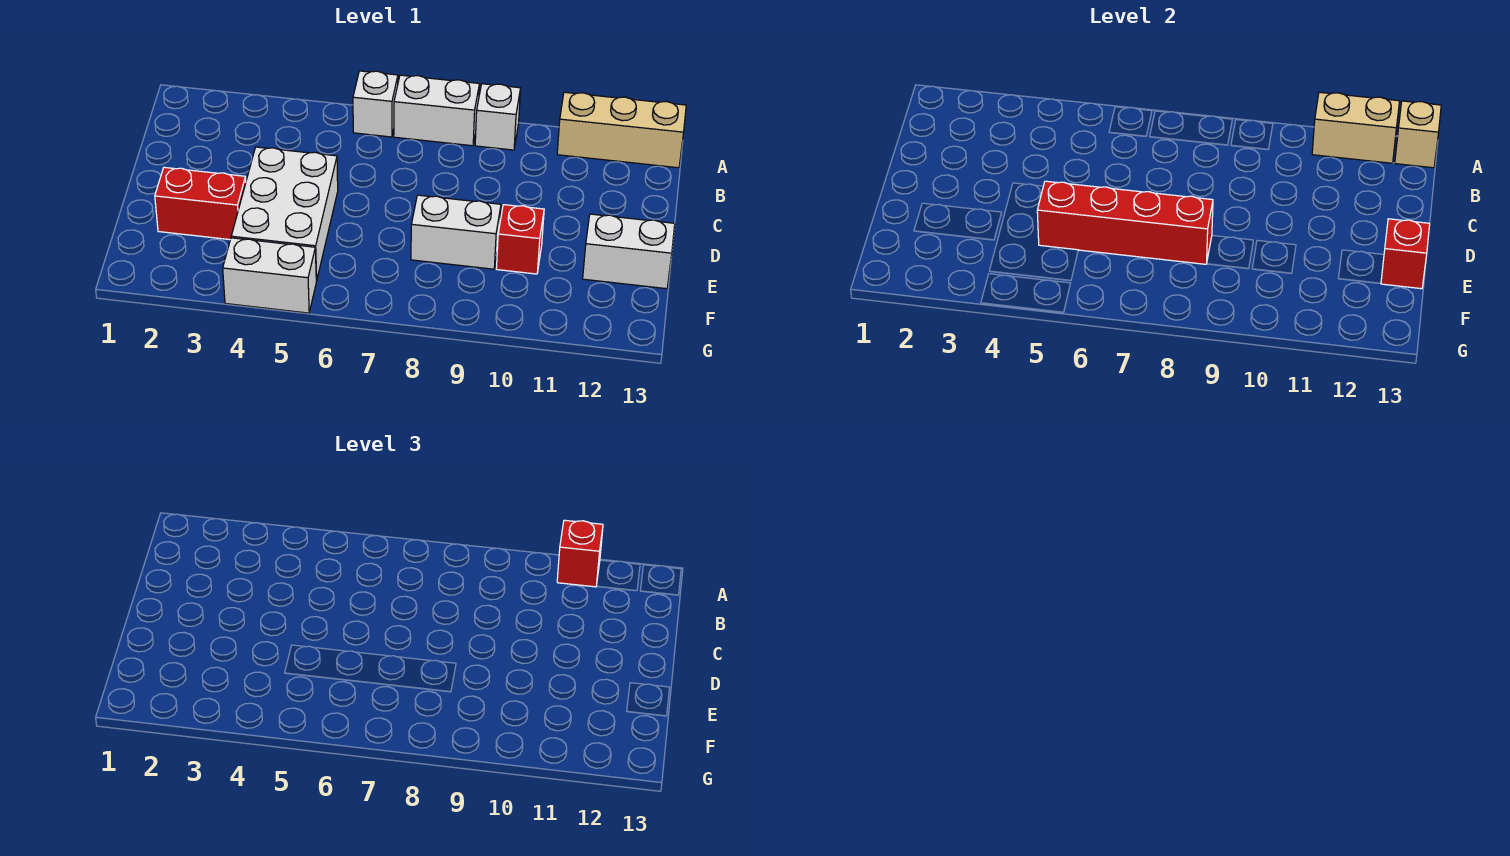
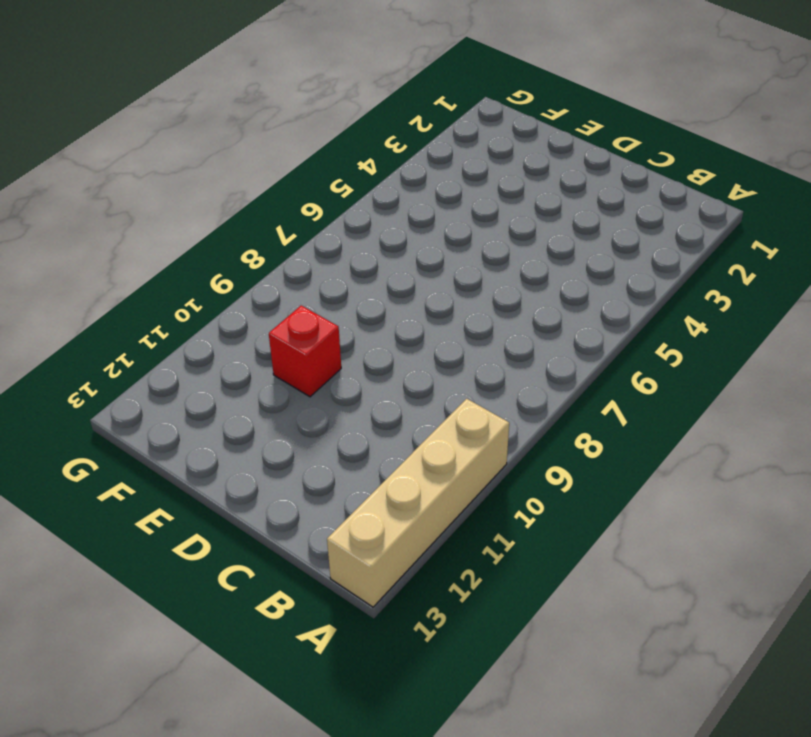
tan brick A10:A13 level 1 -> tan brick A11:A13 level 1
none -> white brick A6 level 1
none -> white brick A7:A8 level 1
none -> white brick A9 level 1

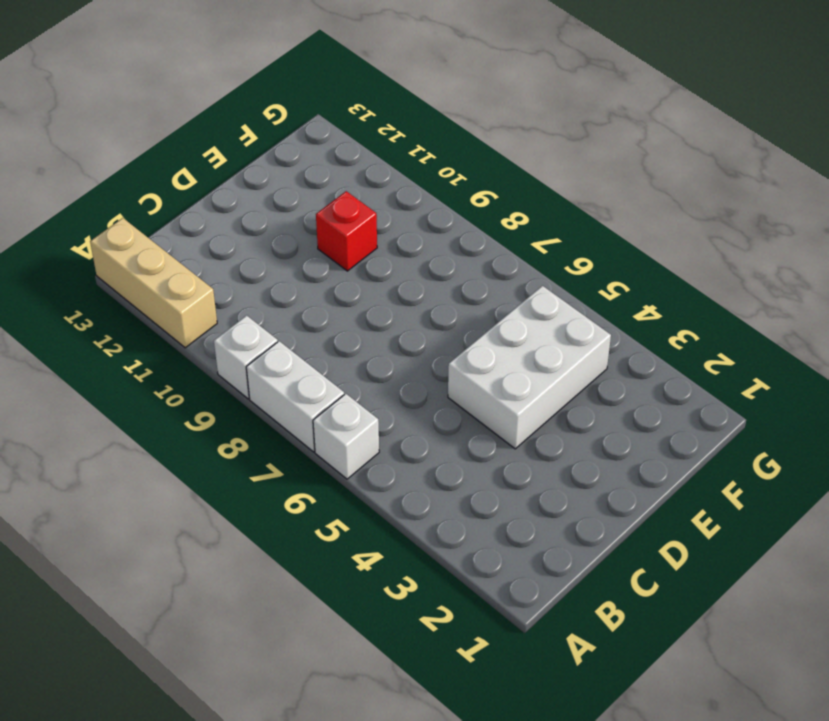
none -> red brick E2:E3 level 1
none -> white brick E8:E9 level 1
none -> white brick E12:E13 level 1

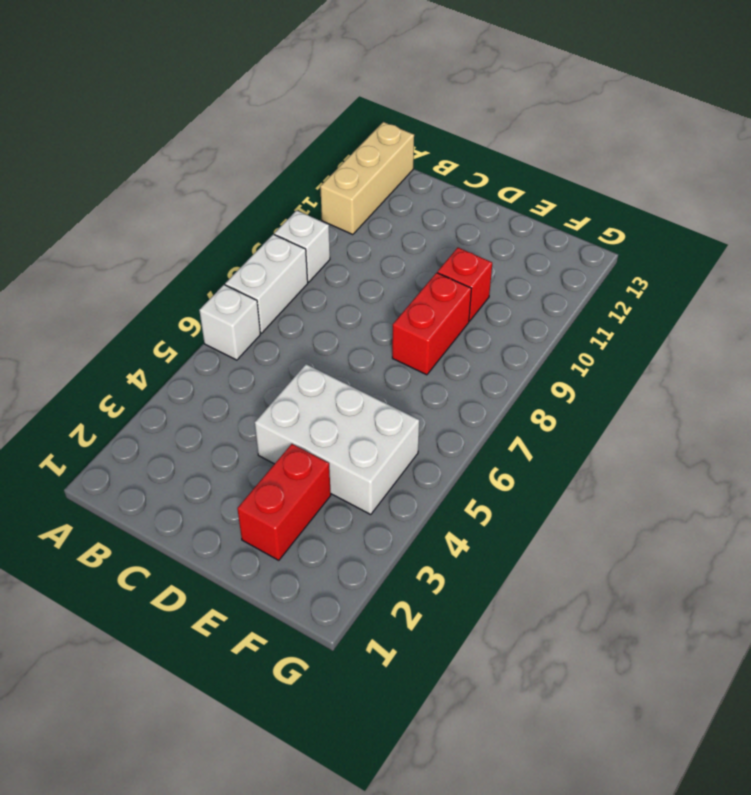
red brick E8:E9 level 1 -> white brick E8:E9 level 1
none -> white brick E12:E13 level 1
none -> white brick G4:G5 level 1
none -> tan brick A11:A12 level 2

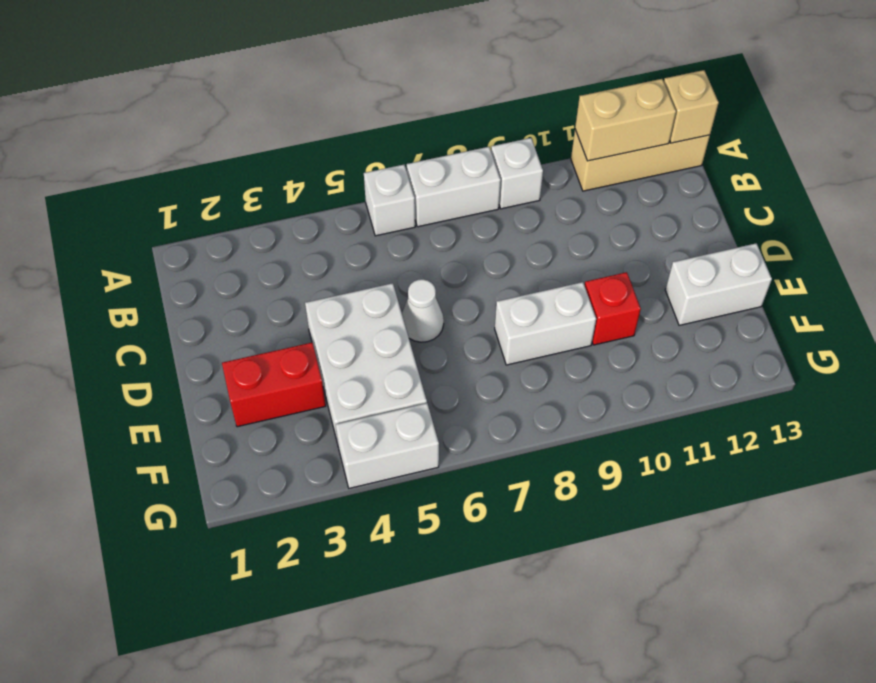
white cone D6 level 1 -> none
none -> red brick E5:E8 level 2
none -> red brick E13 level 2
none -> red brick A11 level 3

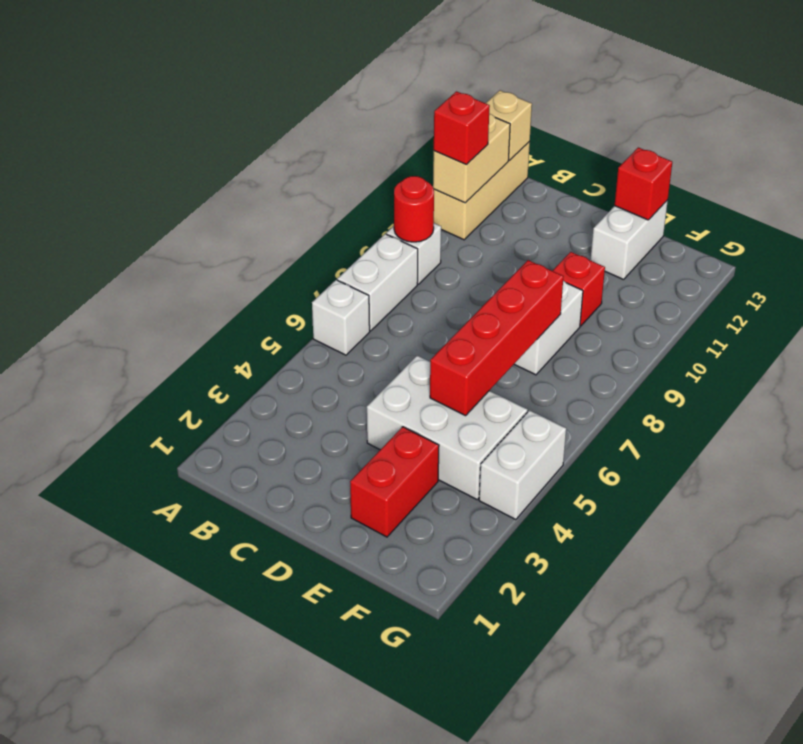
red round brick A9 level 2 -> none

